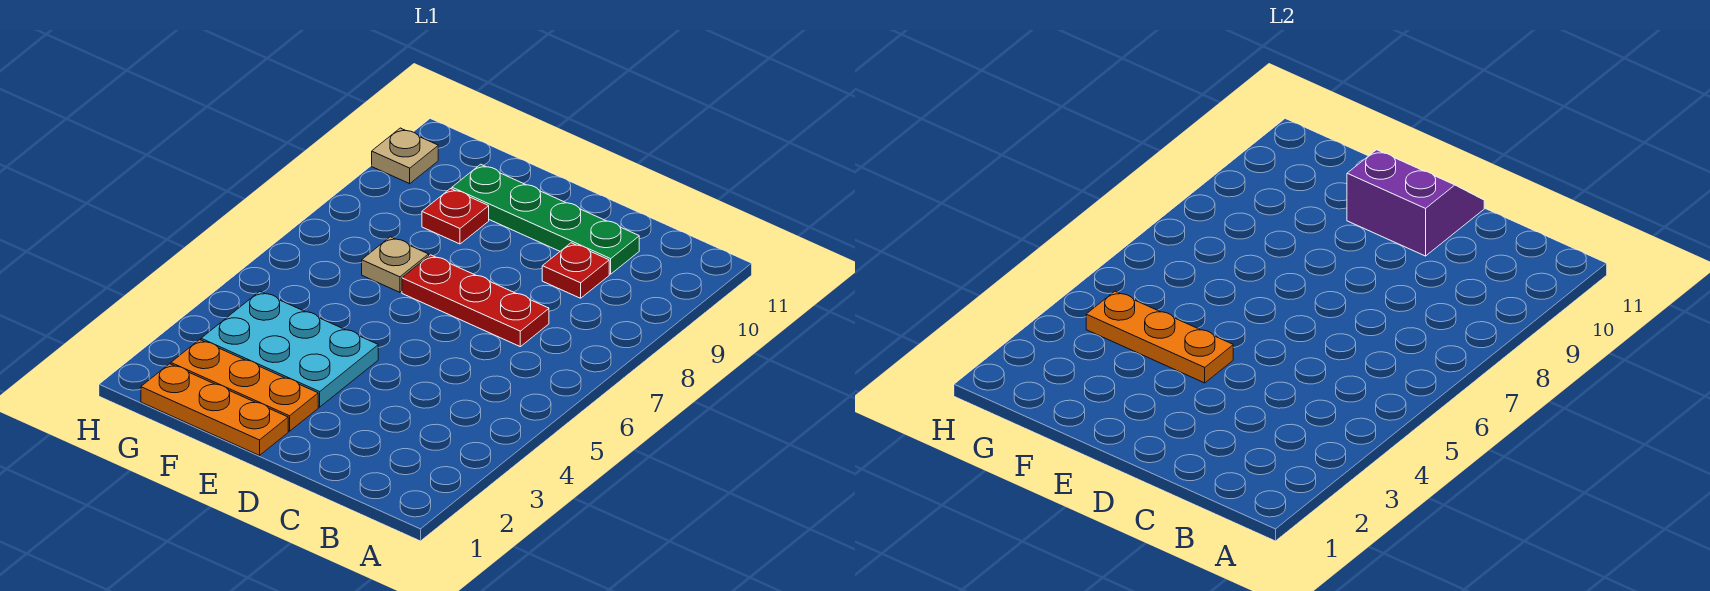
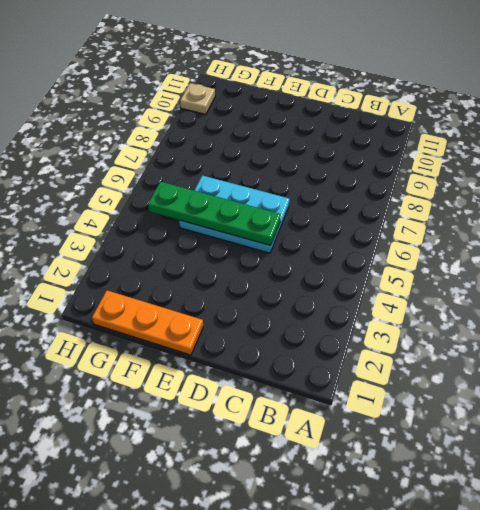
cyan plate D5:F6 level 1 -> cyan plate E3:G4 level 1
green plate D5:G5 level 2 -> green plate C10:F10 level 1
none -> red plate C7:E7 level 1
none -> red plate C9 level 1

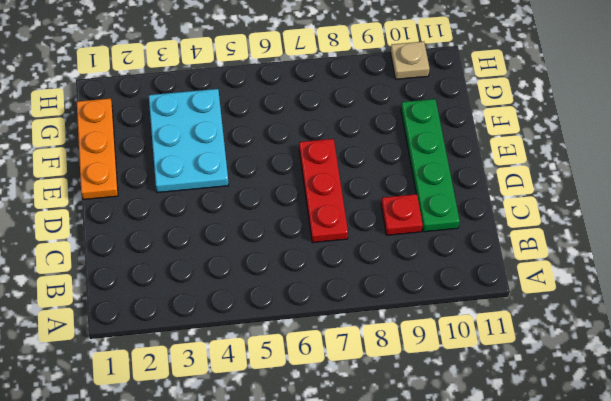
none -> orange plate E2:G2 level 1
none -> tan plate F7 level 1

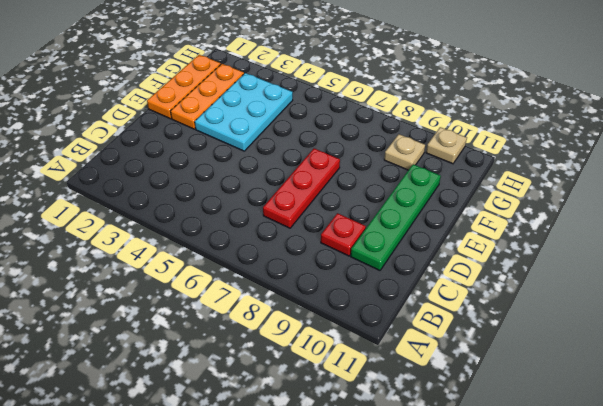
tan plate G9 level 1 -> tan plate F7 level 1
none -> red plate F9 level 1
none -> purple slope D10:E11 level 2 top 10

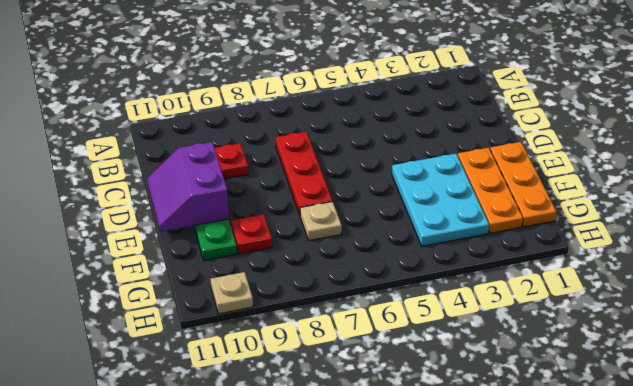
none -> orange plate E4:G4 level 2

